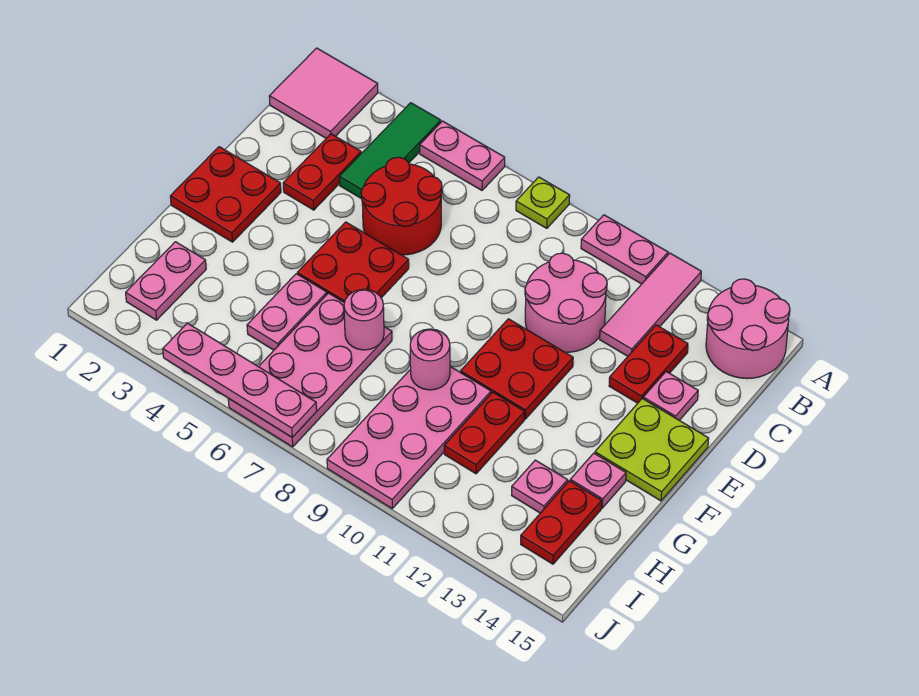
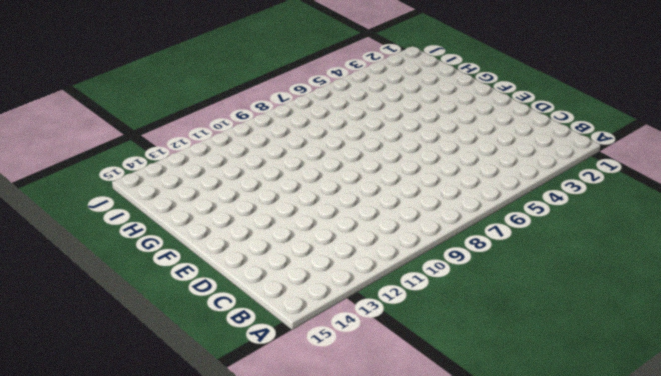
none -> pink tile A1:B2 level 1
none -> green tile A4:C4 level 1
none -> pink plate A5:A6 level 1

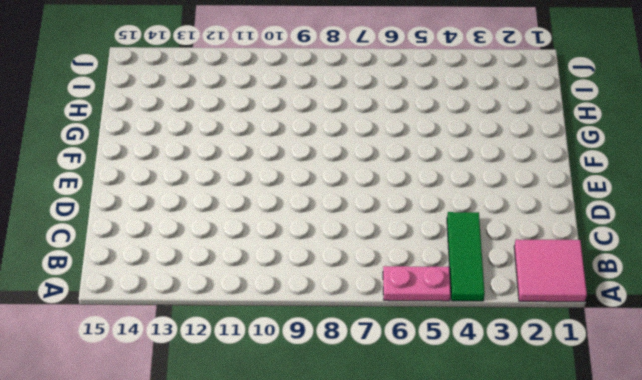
none -> lime plate A8 level 1
none -> pink plate A10:A11 level 1
none -> pink tile A12:C12 level 1

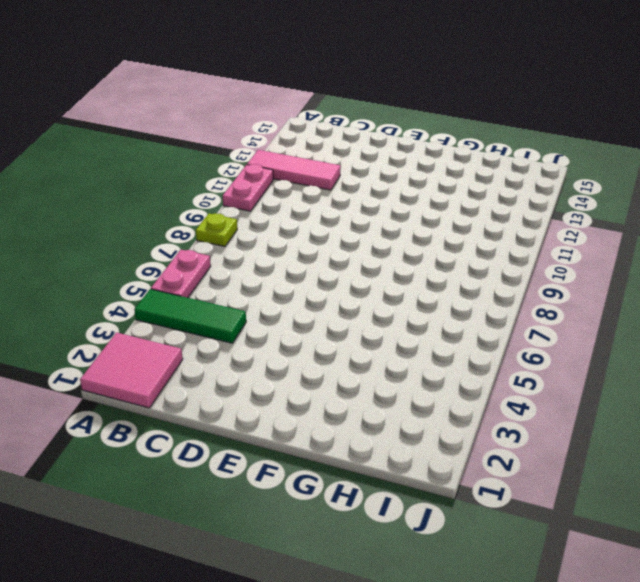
none -> pink round brick A14:B15 level 1
none -> red plate C3:D3 level 1
none -> red round brick C5:D6 level 1

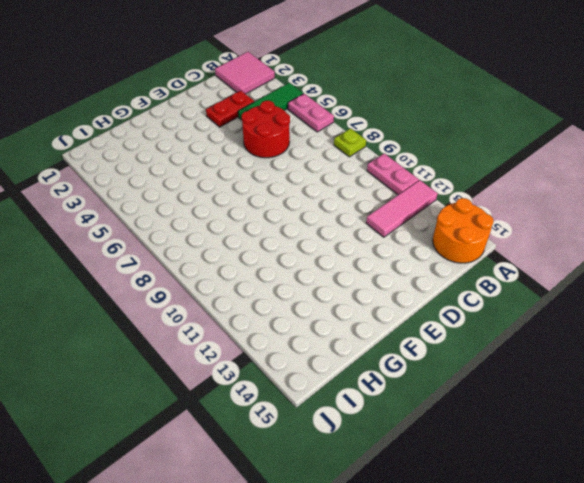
orange round brick A14:B15 level 1 -> pink round brick A14:B15 level 1
none -> pink round brick C10:D11 level 1
none -> red plate C13:D13 level 1
none -> pink plate D14 level 1

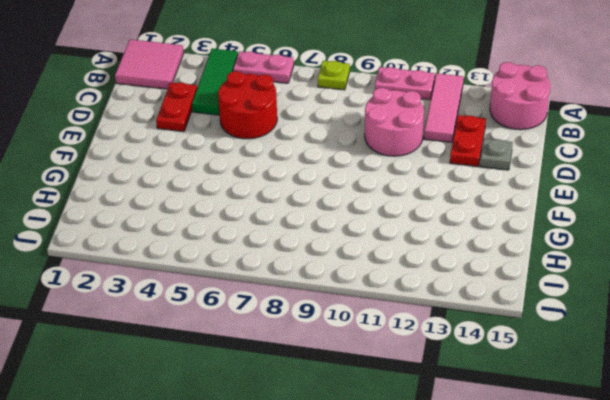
grey plate D14 level 1 -> pink plate D14 level 1
none -> red plate E1:F2 level 1
none -> red plate E5:F6 level 1
none -> red plate E10:F11 level 1

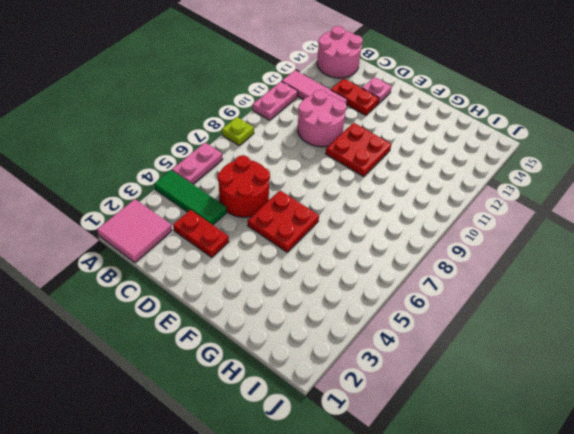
none -> red plate E1:F2 level 1
none -> lime plate E14:F15 level 1
none -> pink plate G5:H5 level 1

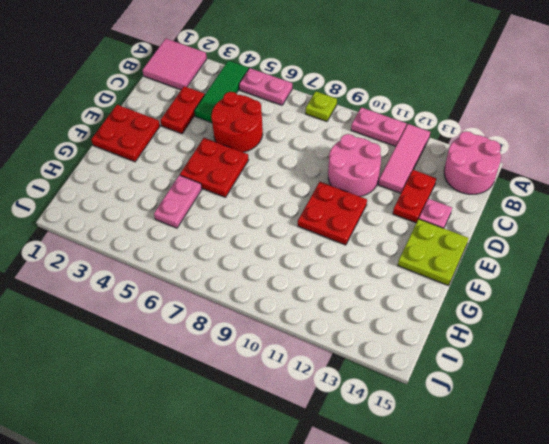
none -> pink plate G6:J7 level 1
none -> pink plate G9:J10 level 1
none -> red plate G11:H11 level 1

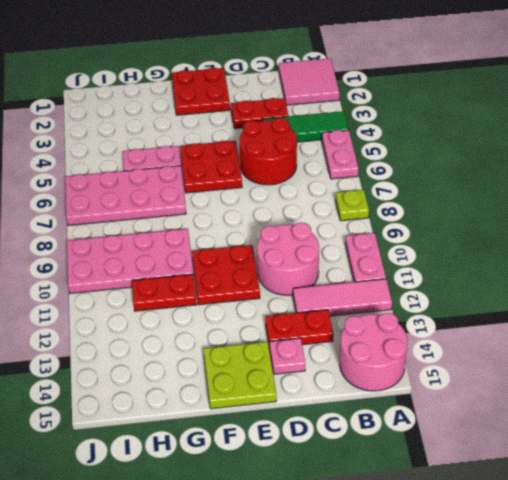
none -> pink plate G14 level 1
none -> pink plate H2:I2 level 1
none -> pink plate H13 level 1

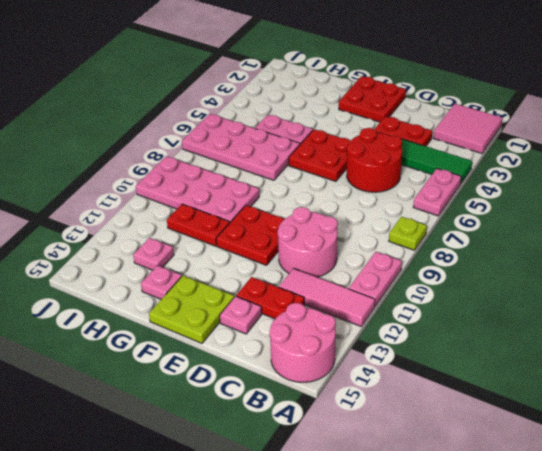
none -> pink plate H2:I2 level 1
none -> red plate H14:I14 level 1
none -> pink round brick G7 level 2

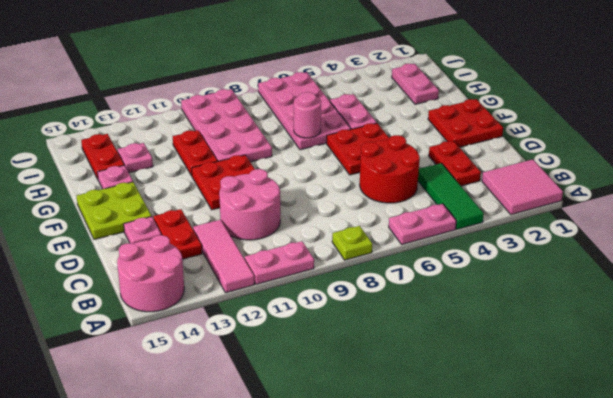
none -> pink round brick G9 level 2
none -> pink plate J4:J7 level 2

